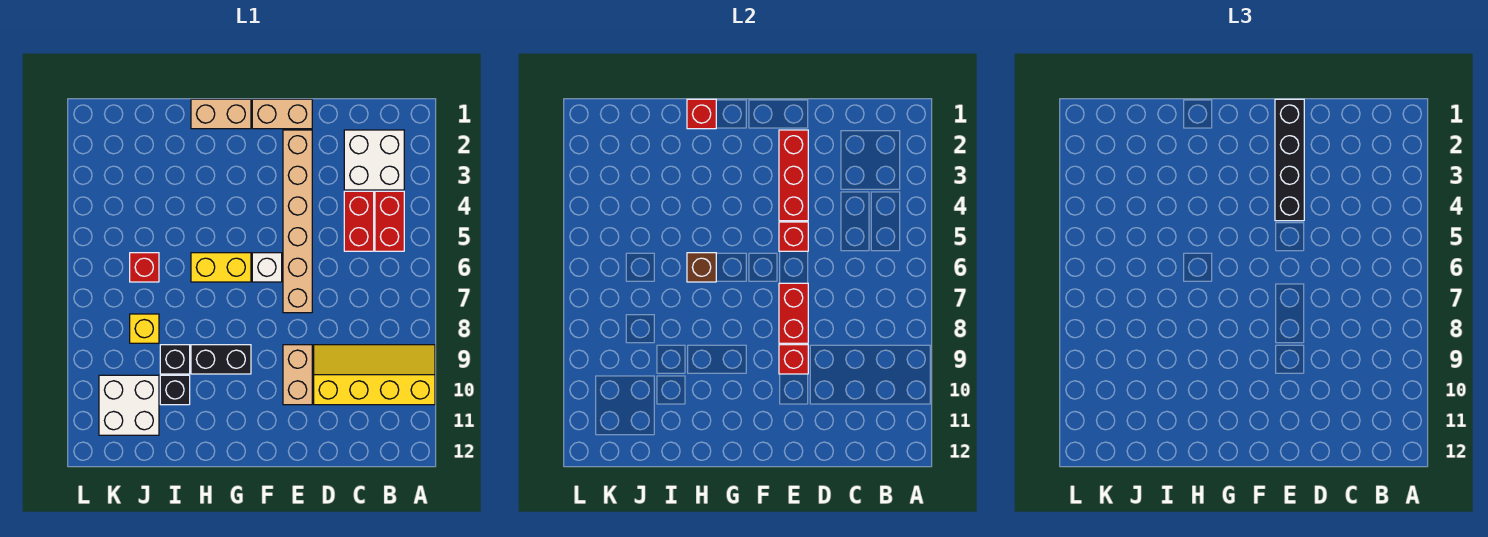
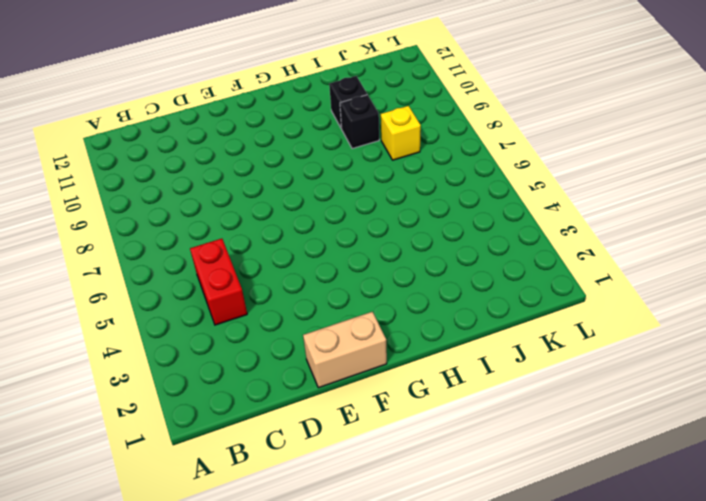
none -> yellow slope A9:D10 level 1 top 10
none -> white brick B2:C3 level 1
none -> red brick B4:B5 level 1

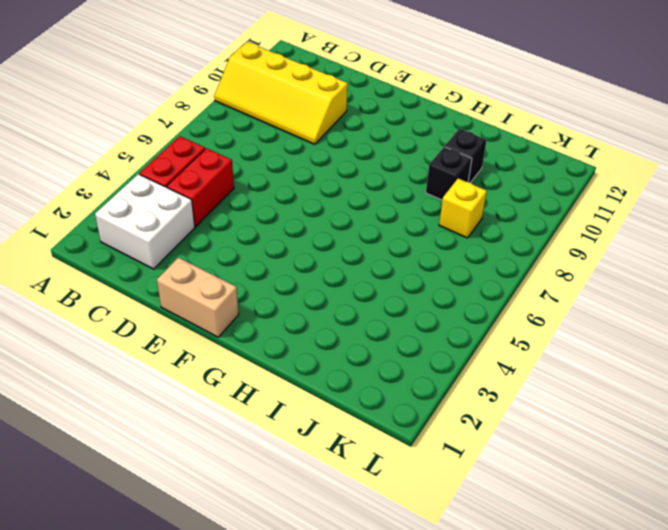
none -> tan brick E2:E7 level 1
none -> tan brick E9:E10 level 1
none -> white brick F6 level 1

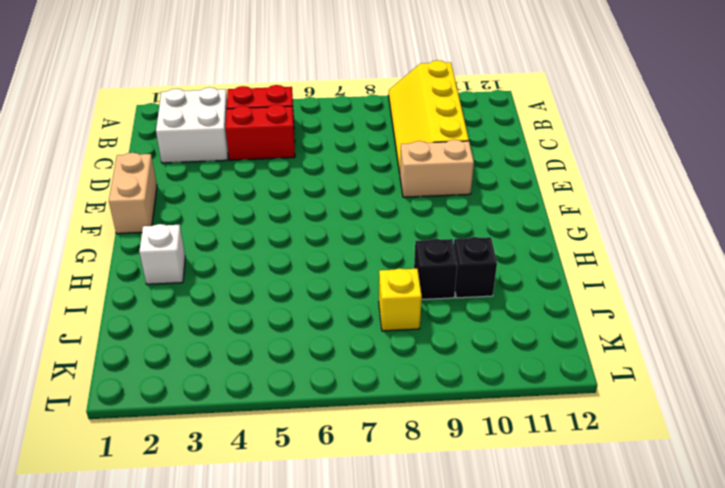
white brick H2 level 1 -> white brick F6 level 1
none -> tan brick E2:E7 level 1
none -> tan brick G1:H1 level 1
none -> yellow brick G6:H6 level 1

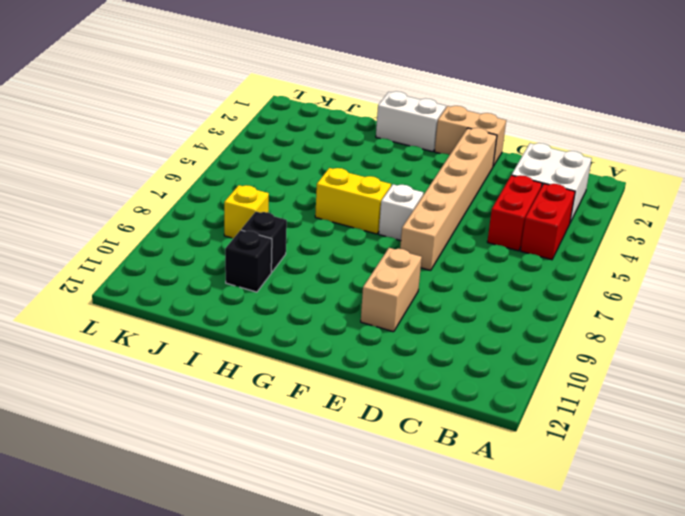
white brick G1:H1 level 1 -> tan brick G1:H1 level 1
none -> yellow slope A9:D10 level 1 top 10
none -> black brick G9:H9 level 1
none -> red brick J6 level 1

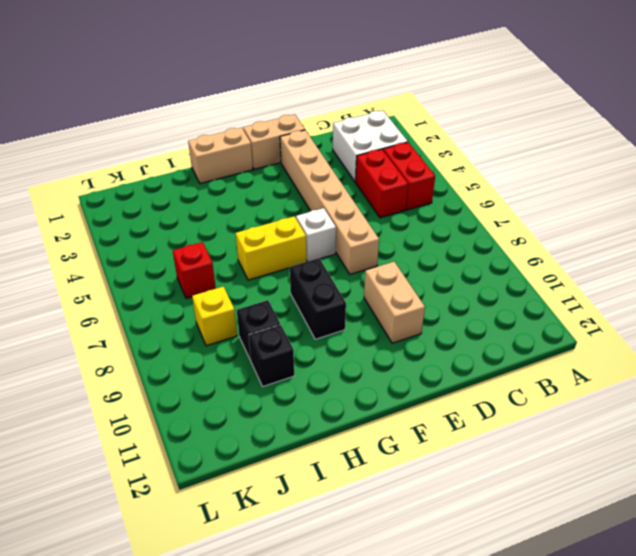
black brick G8:G9 level 1 -> black brick G9:H9 level 1
none -> yellow slope A9:D10 level 1 top 10
none -> white brick J10:K11 level 1
none -> red brick E2:E4 level 2

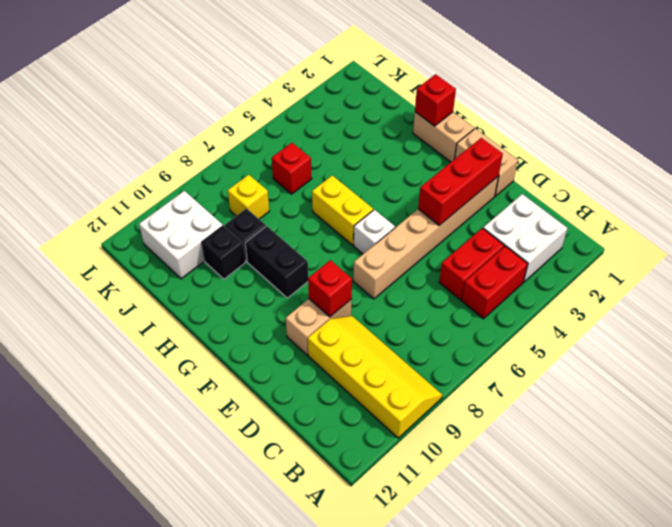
none -> red brick E5 level 2
none -> red brick E7:E8 level 2
none -> brown brick H6 level 2

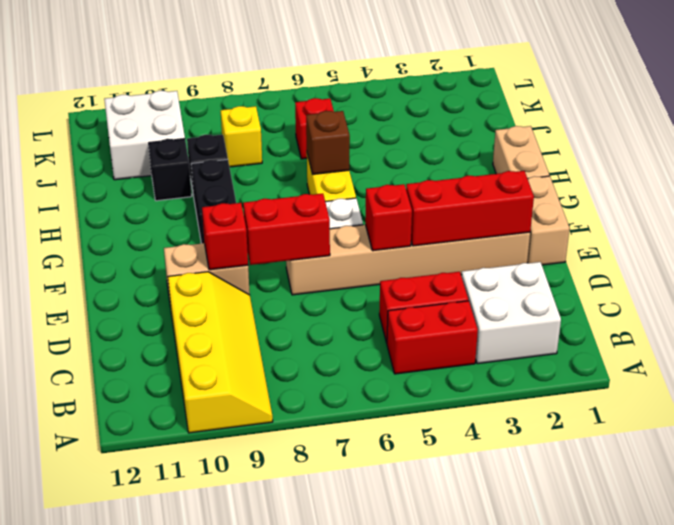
none -> red brick H1 level 2
none -> black brick E1:E4 level 3

